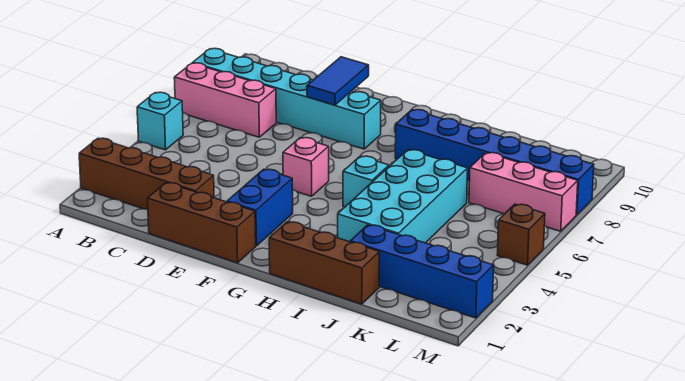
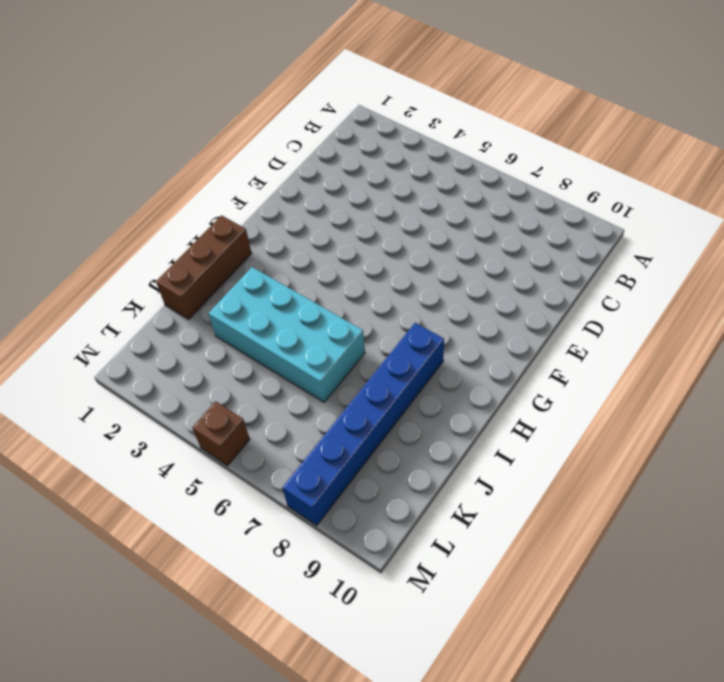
none -> brown brick A2:D2 level 1
none -> cyan brick A5 level 1
none -> pink brick A7:C7 level 1

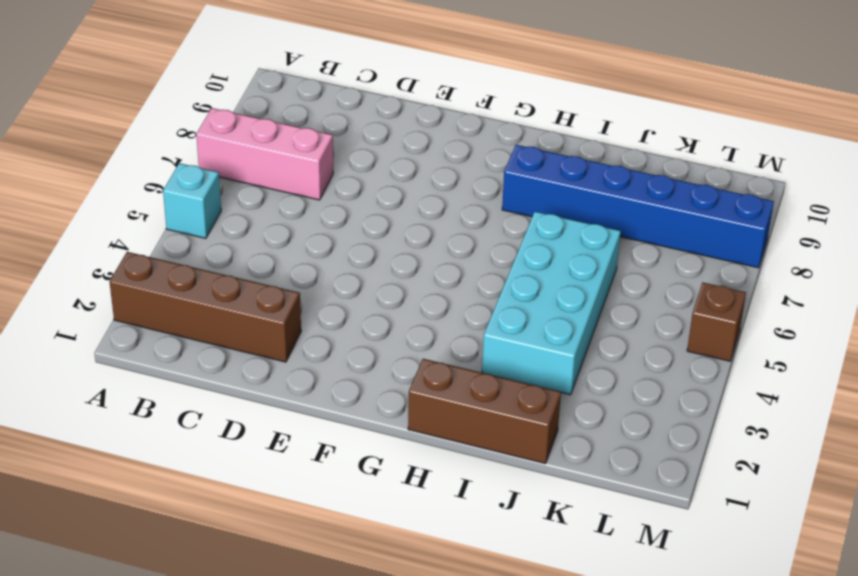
none -> cyan brick A8:F8 level 1
none -> brown brick D1:F1 level 1
none -> blue brick F2:F3 level 1

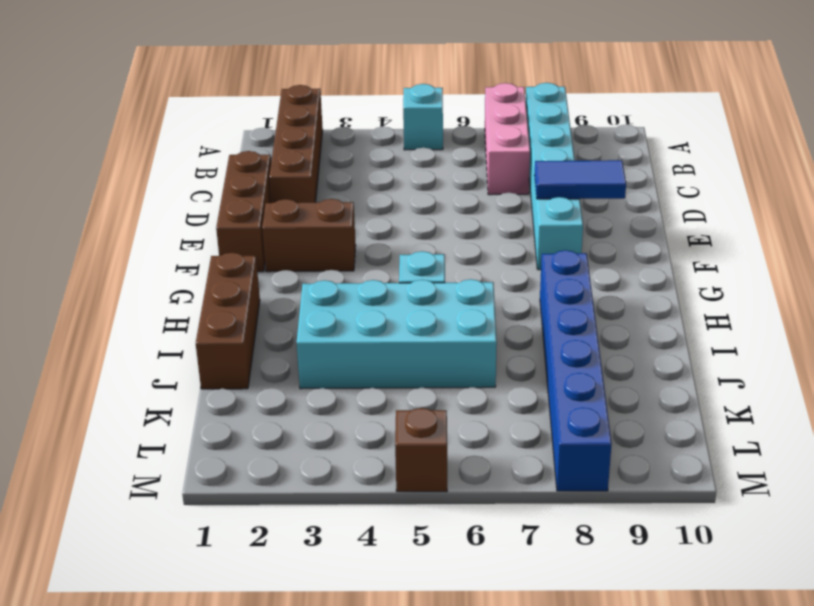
brown brick F2:F3 level 1 -> blue brick F2:F3 level 1
none -> pink brick F5 level 1
none -> blue brick J2:M2 level 1
none -> pink brick K7:M7 level 1

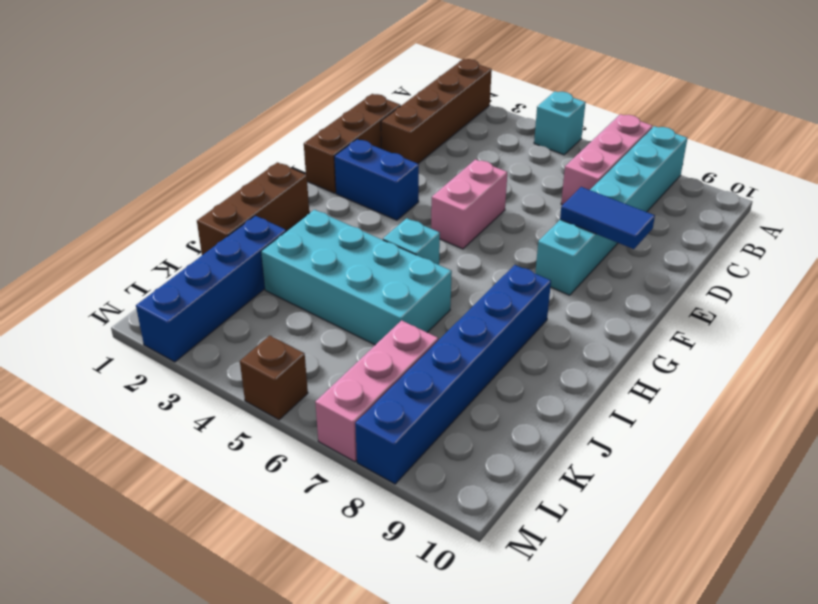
pink brick E5:F5 level 1 -> pink brick F5 level 1

